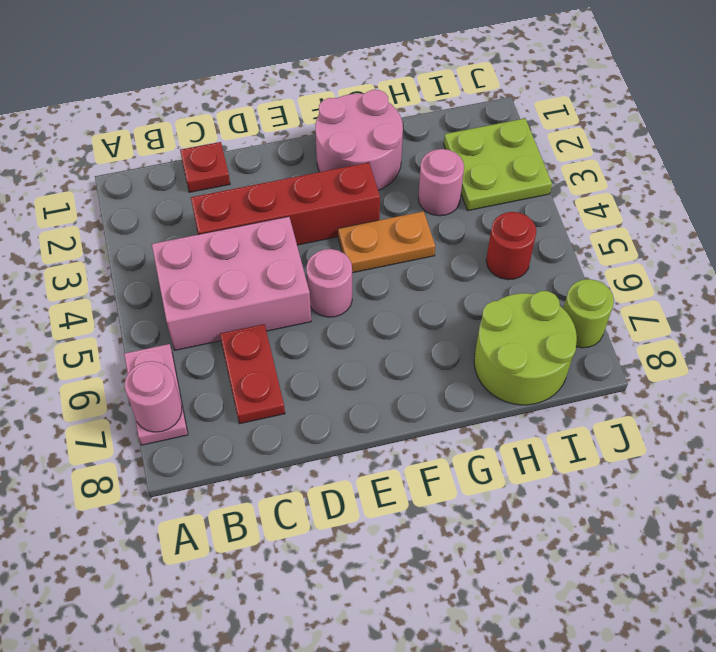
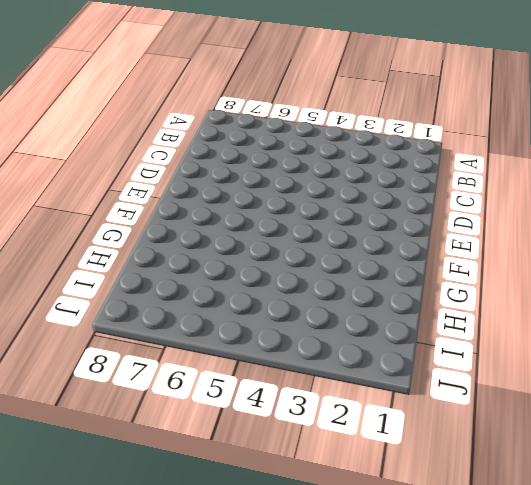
none -> pink plate A6:A7 level 1
none -> pink brick B4:D5 level 1
none -> red plate C1 level 1

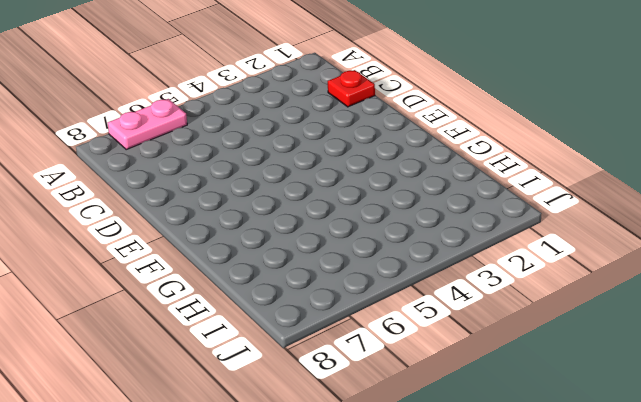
none -> pink brick B4:D5 level 1
none -> red brick C3:F3 level 1
none -> red plate C6:C7 level 1

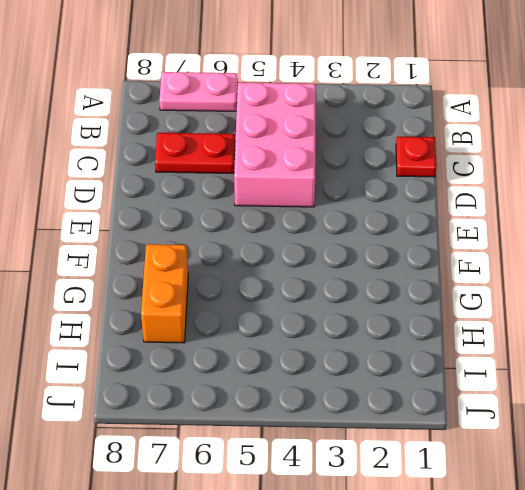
orange brick G7:H7 level 1 -> lime round brick H7:I8 level 1
none -> red brick C3:F3 level 1
none -> pink round brick E5 level 1
none -> pink round brick F1:G2 level 1

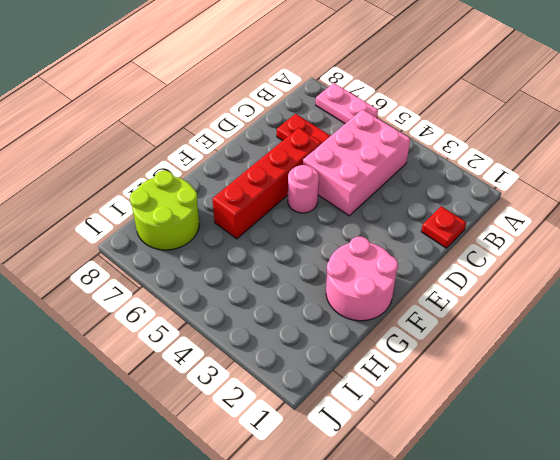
red brick D6:G6 level 1 -> red brick C3:F3 level 1
none -> orange plate F4:G4 level 1
none -> pink round brick H3 level 1
none -> lime plate I2:J3 level 1

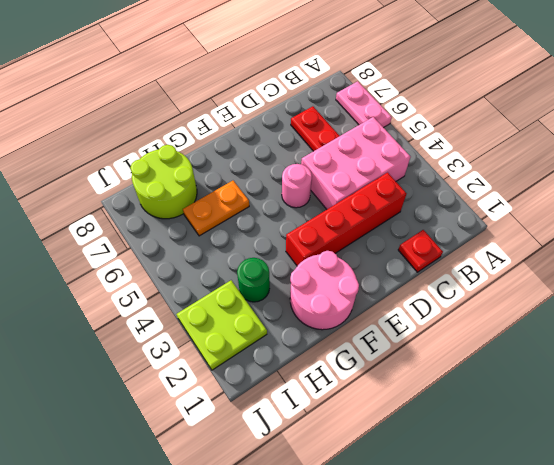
orange plate G6:H6 level 1 -> orange plate F4:G4 level 1
green round brick H3 level 1 -> pink round brick H3 level 1
none -> red round brick I5 level 1
none -> lime round brick J7 level 1
none -> pink round brick A7 level 2

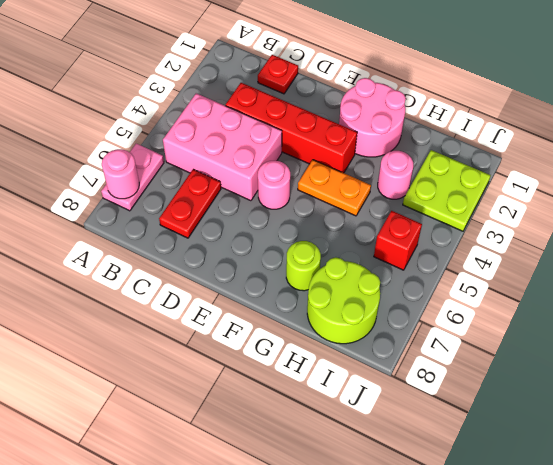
lime round brick G7 level 1 -> lime round brick J7 level 1
red brick I5 level 1 -> red round brick I5 level 1

